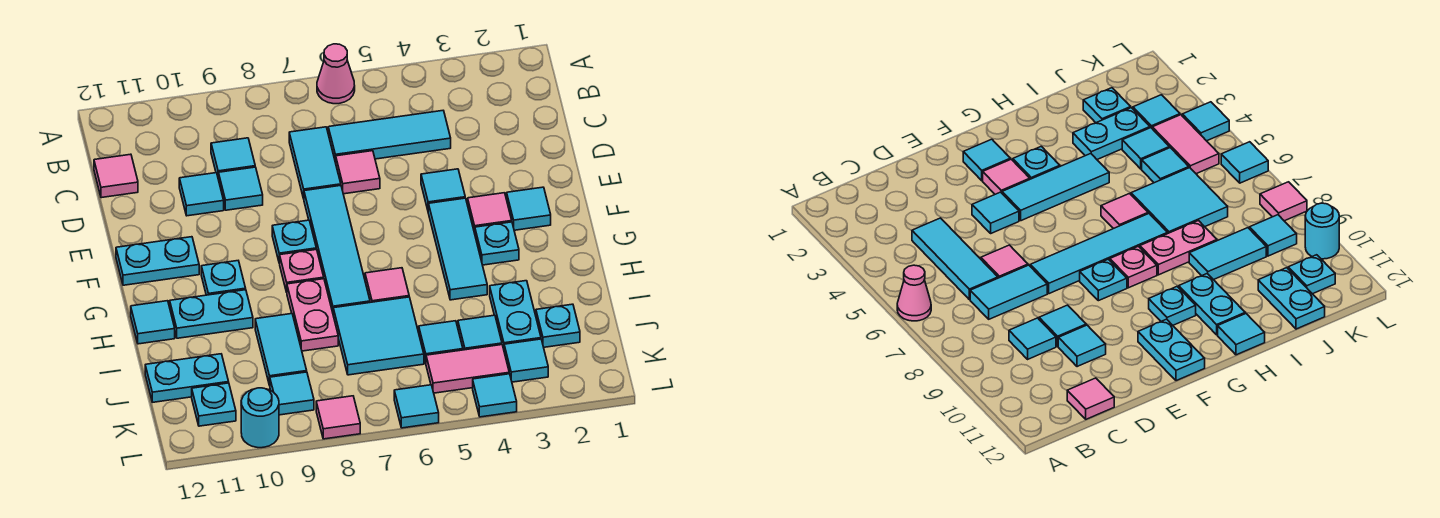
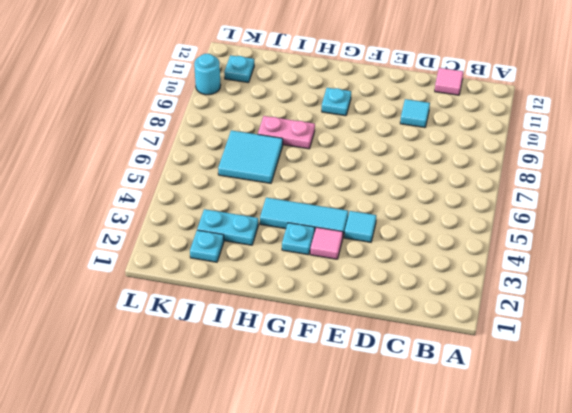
none -> pink cone A6 level 1
none -> cyan tile C4:C6 level 1
none -> cyan tile C7:D7 level 1
none -> cyan tile C9 level 1

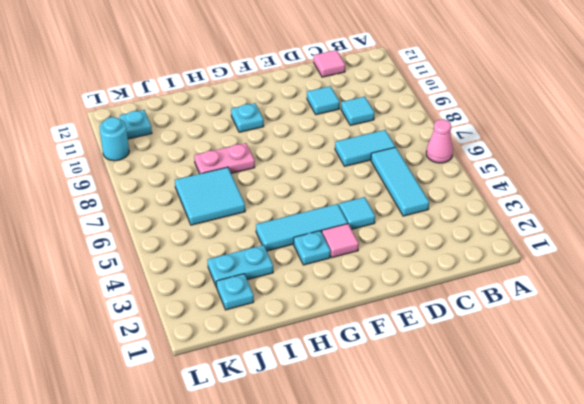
none -> pink tile D6 level 1
none -> cyan tile D9 level 1
none -> cyan tile E7:H7 level 1
none -> cyan tile F2 level 1

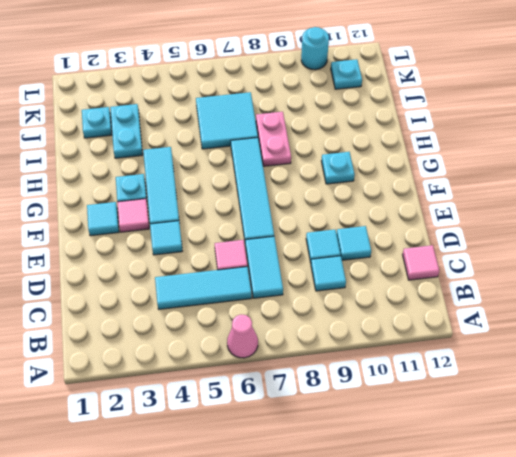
none -> cyan plate F8 level 1
none -> cyan plate F11:F12 level 1
none -> pink plate G8 level 1
none -> pink tile H6 level 1

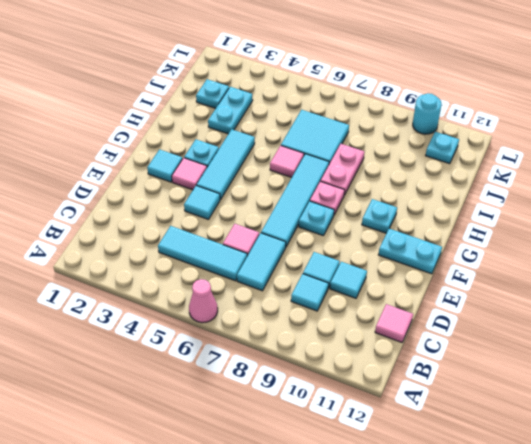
none -> cyan plate H10:H11 level 1
none -> cyan tile H12 level 1
none -> cyan tile I9:J9 level 1
none -> cyan tile J4 level 1

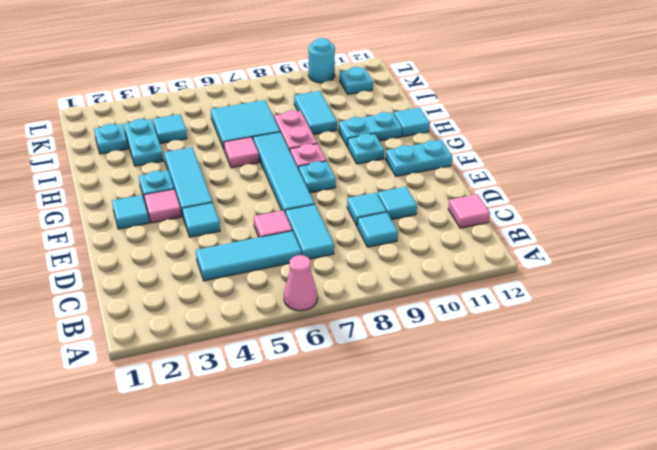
none -> cyan tile J5 level 1
none -> cyan plate J11:J12 level 1
none -> cyan tile K3 level 1
none -> pink tile K4:K5 level 1

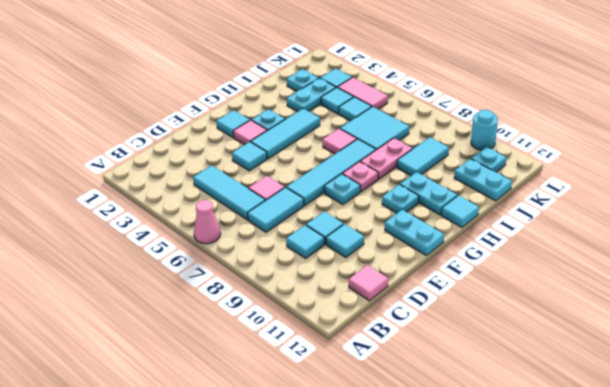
none -> cyan tile K9 level 1
none -> cyan tile L4 level 1
none -> cyan tile L6 level 1
none -> pink tile L8 level 1

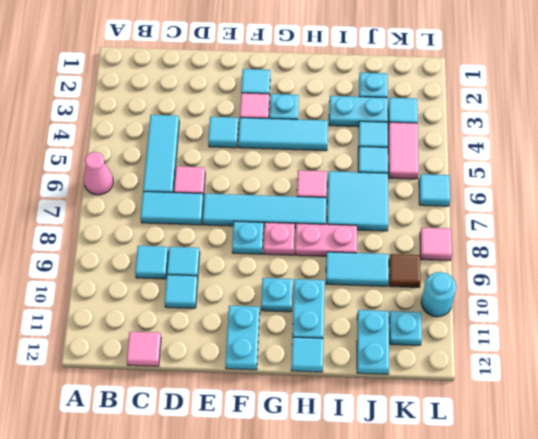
brown tile K9 level 1 -> cyan tile K9 level 1
none -> cyan tile L4 level 1

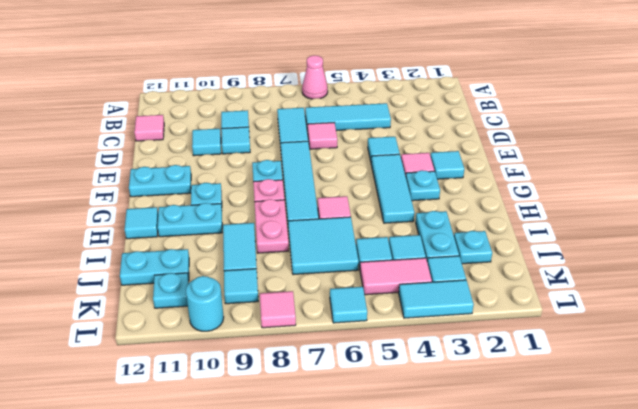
cyan tile L3:L4 level 1 -> cyan tile L4 level 1

